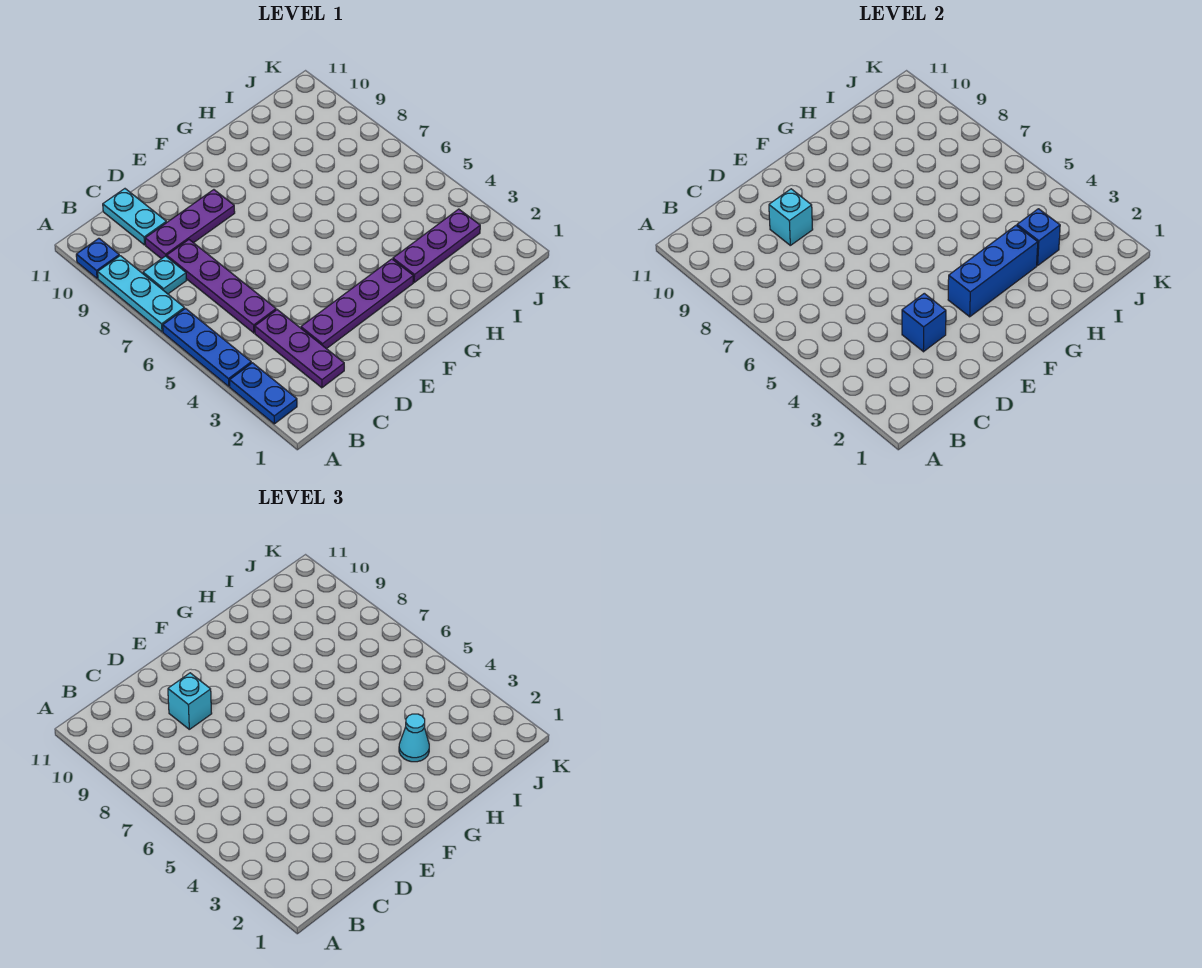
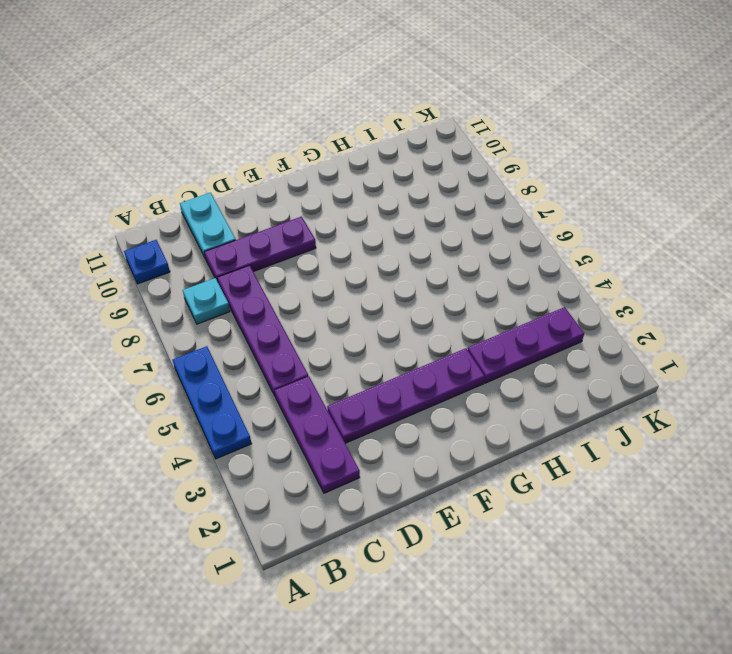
none -> blue plate A2:A3 level 1
none -> cyan plate A7:A9 level 1
none -> blue brick D3 level 2

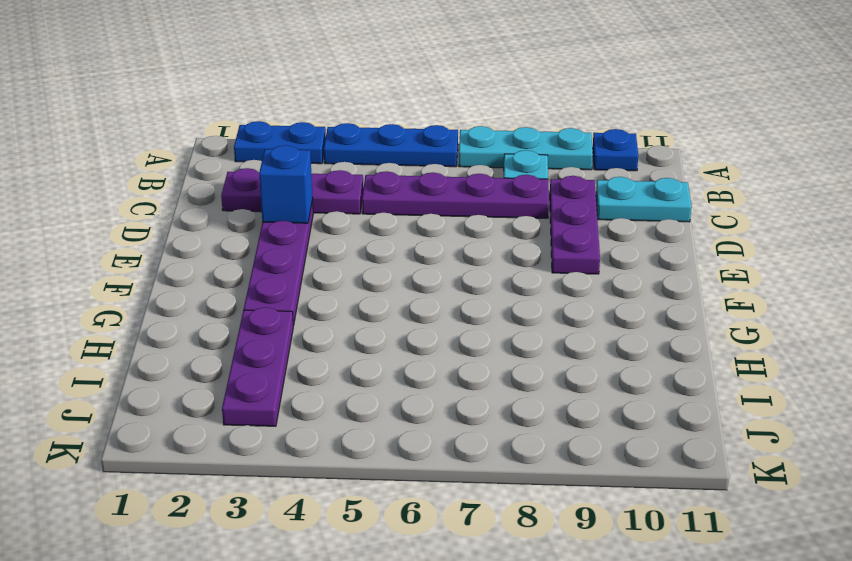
none -> cyan brick D9 level 2
none -> blue brick F3:H3 level 2
none -> blue brick I3 level 2

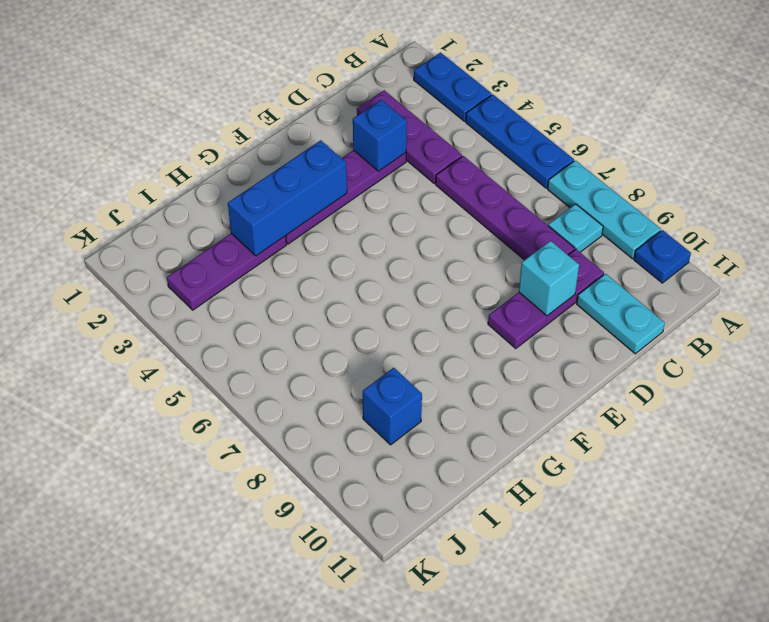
blue brick I9 level 1 -> blue brick I3 level 2
none -> cyan brick D9 level 3
none -> cyan cone H3 level 3

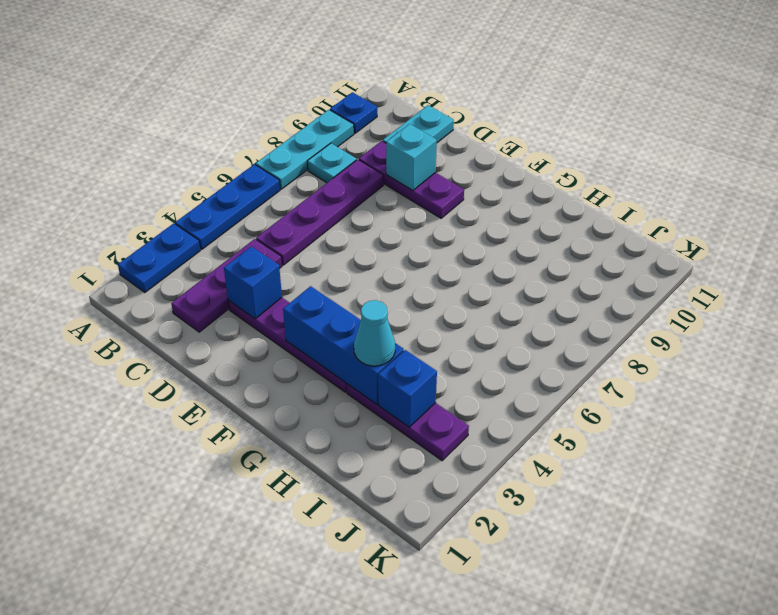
none -> cyan brick D9 level 3

